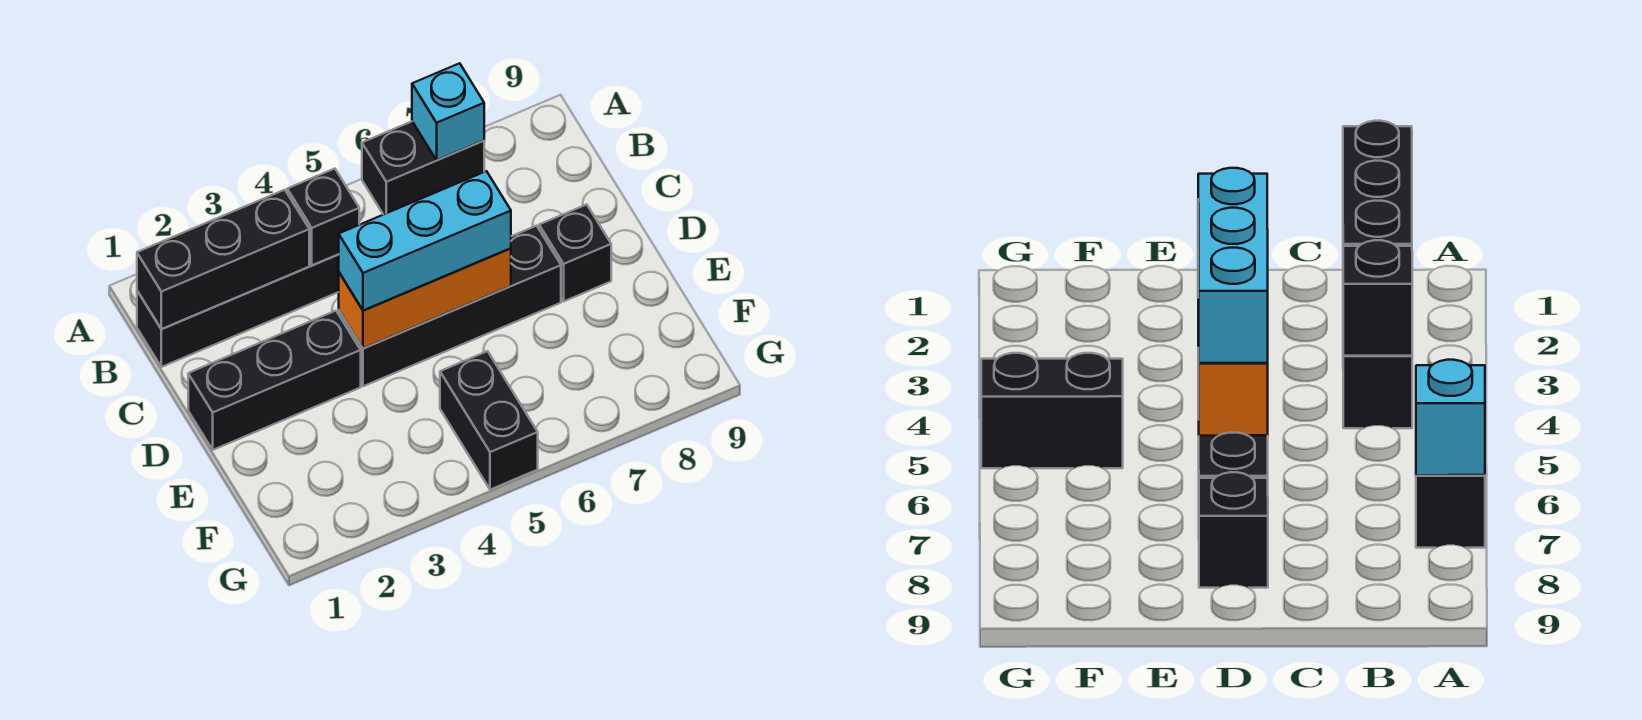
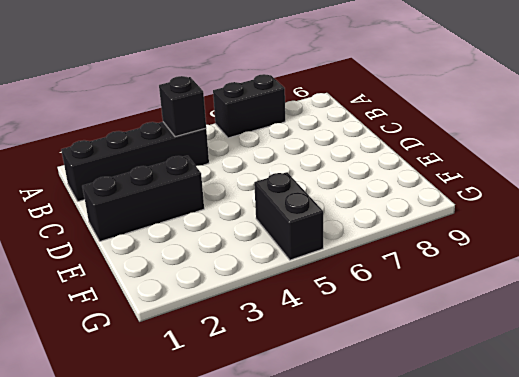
none -> black brick D4:D7 level 1
none -> black brick D8 level 1

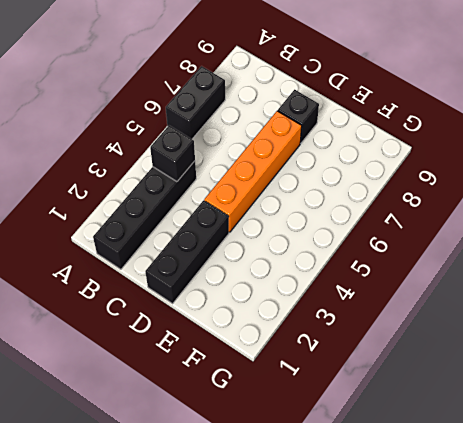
orange brick D4:D7 level 1 -> black brick D4:D7 level 1
none -> black brick F5:G5 level 1
none -> cyan brick A7 level 2

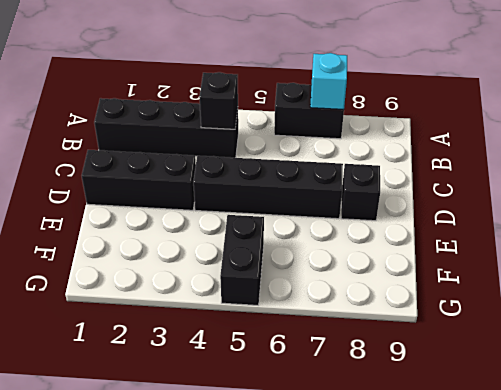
none -> black brick B1:B3 level 2
none -> orange brick D4:D6 level 2

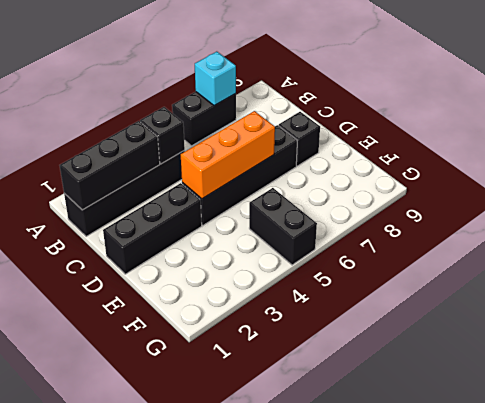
none -> cyan brick D4:D6 level 3

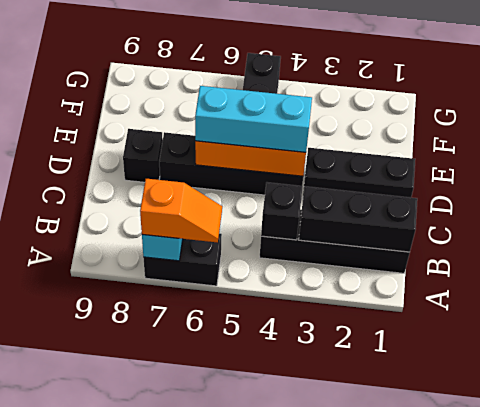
orange slope A6:A7 level 3 top 7 -> none

